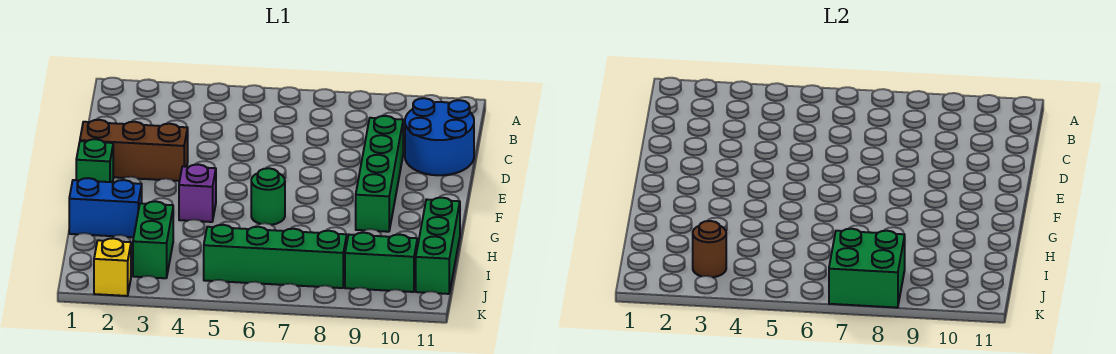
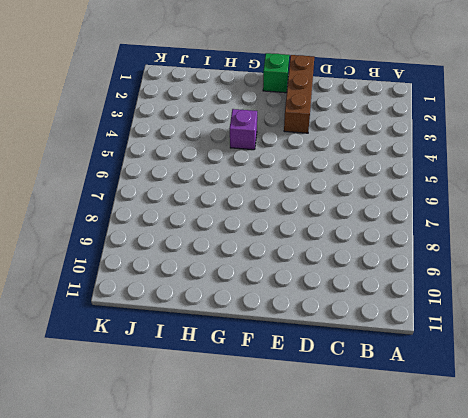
none -> blue round brick C10:D11 level 1
none -> green brick D9:G9 level 1
none -> green round brick G6 level 1

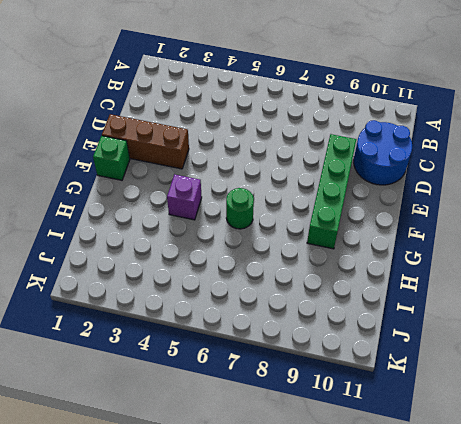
none -> blue brick H1:H2 level 1
none -> green brick H11:J11 level 1
none -> green brick I3:J3 level 1

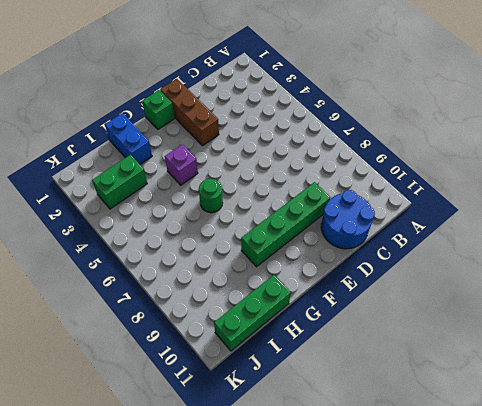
none -> green brick J5:J8 level 1
none -> green brick J9:J10 level 1
none -> yellow brick K2 level 1

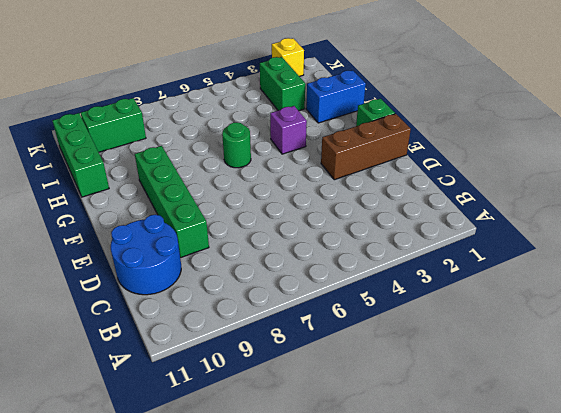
none -> green brick J5:J8 level 1
none -> brown round brick J3 level 2
none -> green brick J7:K8 level 2

